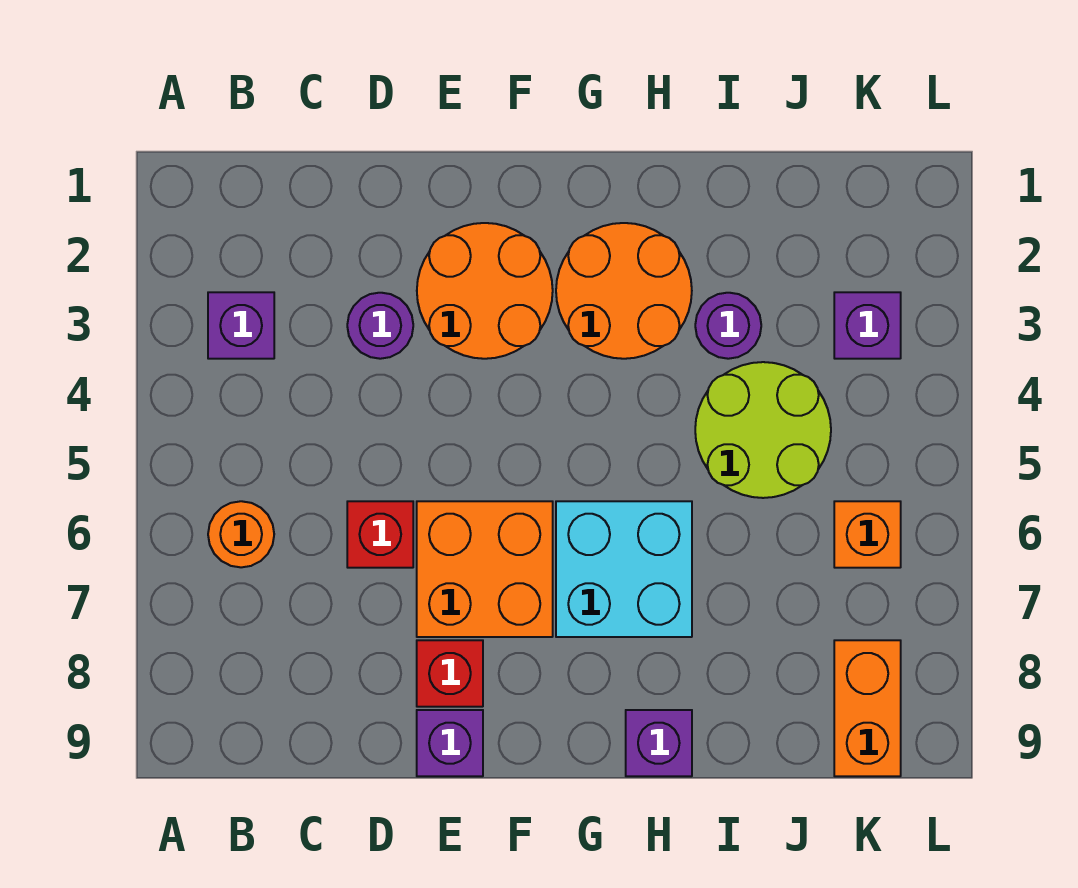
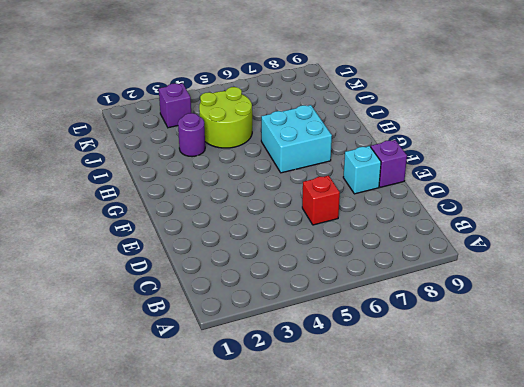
cyan brick E8 level 1 -> red brick E8 level 1
none -> purple brick B3 level 1
none -> orange round brick B6 level 1
none -> purple round brick D3 level 1

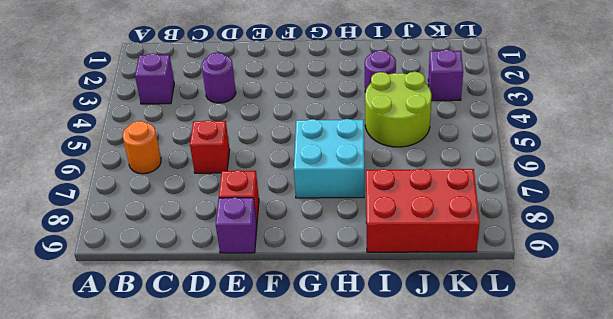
red brick I8:K9 level 1 -> orange brick K8:K9 level 1
none -> orange round brick E2:F3 level 1
none -> orange brick E6:F7 level 1
none -> orange round brick G2:H3 level 1

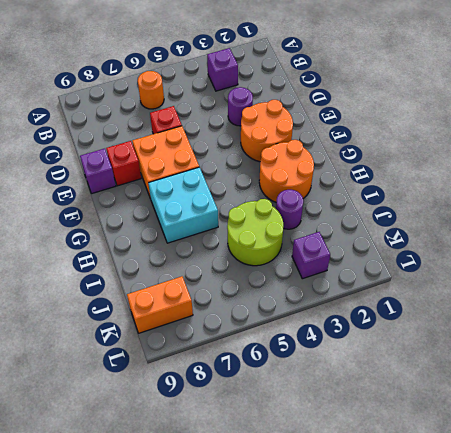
none -> purple brick H9 level 1
none -> orange brick K6 level 1

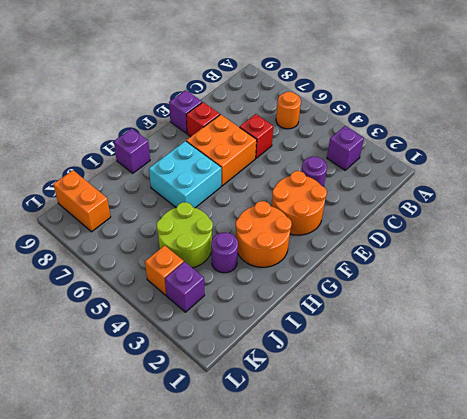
orange brick K4 level 1 -> orange brick K6 level 1

